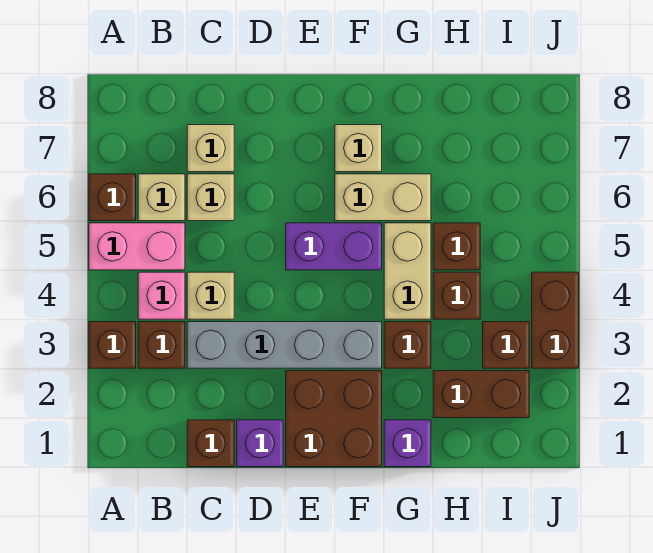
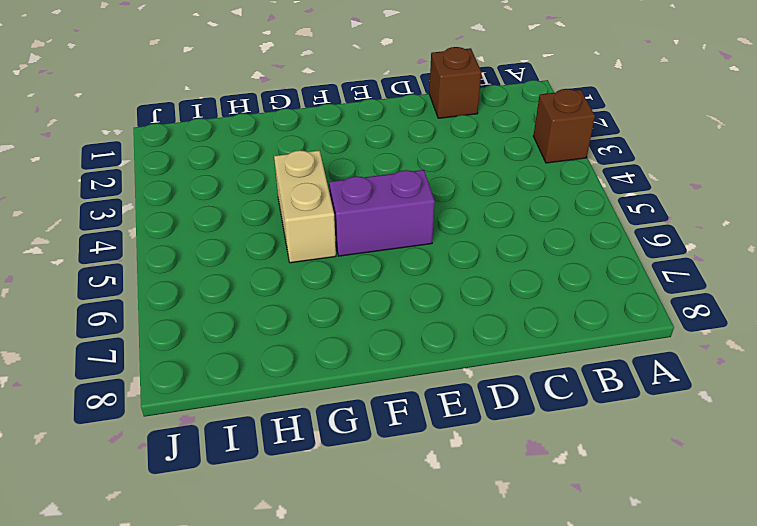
none -> pink brick A5:B5 level 1
none -> brown brick A6 level 1
none -> brown brick B3 level 1

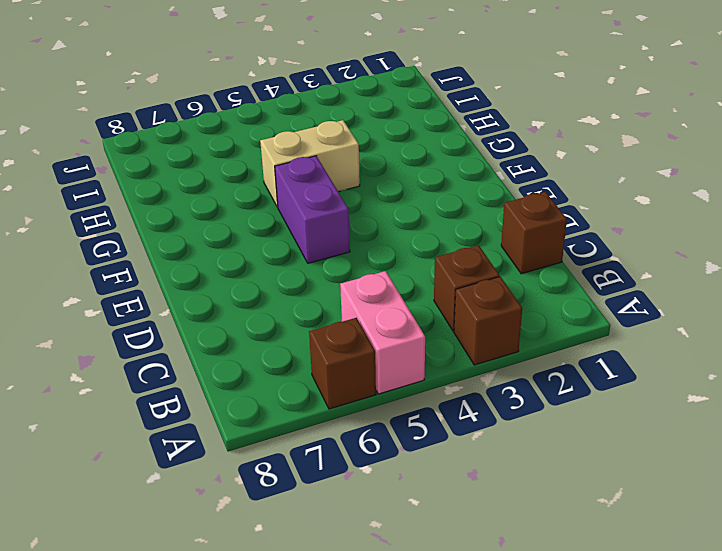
none -> pink brick B4 level 1
none -> tan brick B6 level 1
none -> grey brick C3:F3 level 1

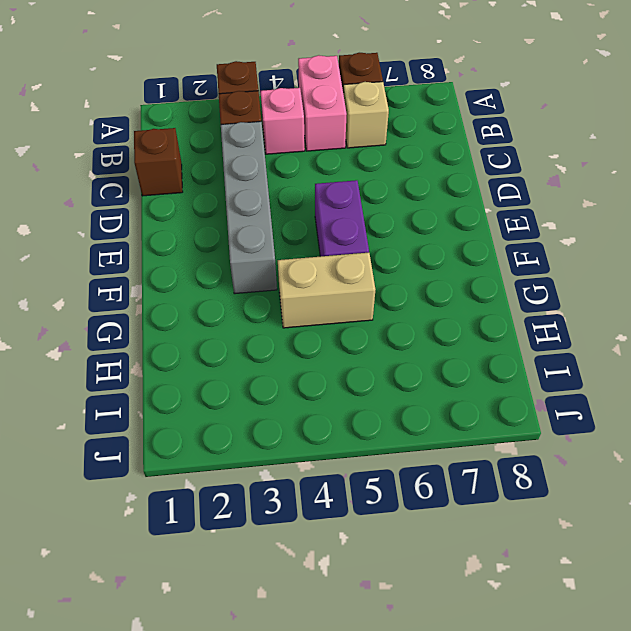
none -> tan brick C4 level 1
none -> tan brick C6 level 1
none -> tan brick C7 level 1

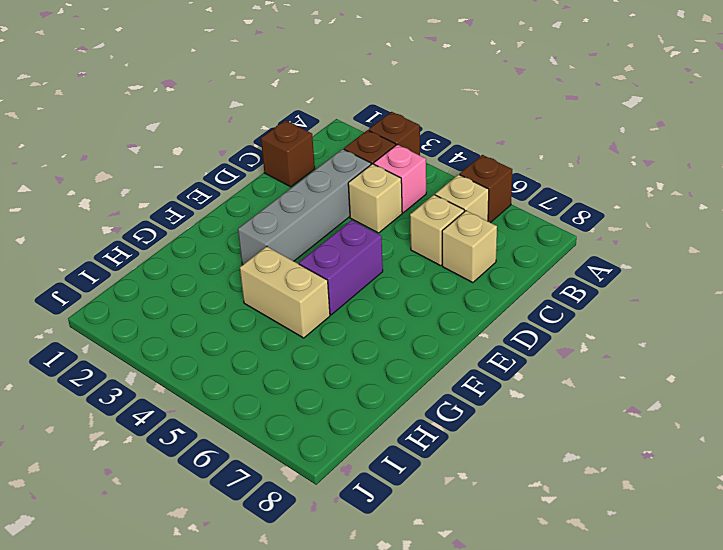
none -> pink brick A5:B5 level 1
none -> purple brick D1 level 1
none -> brown brick E1:F2 level 1

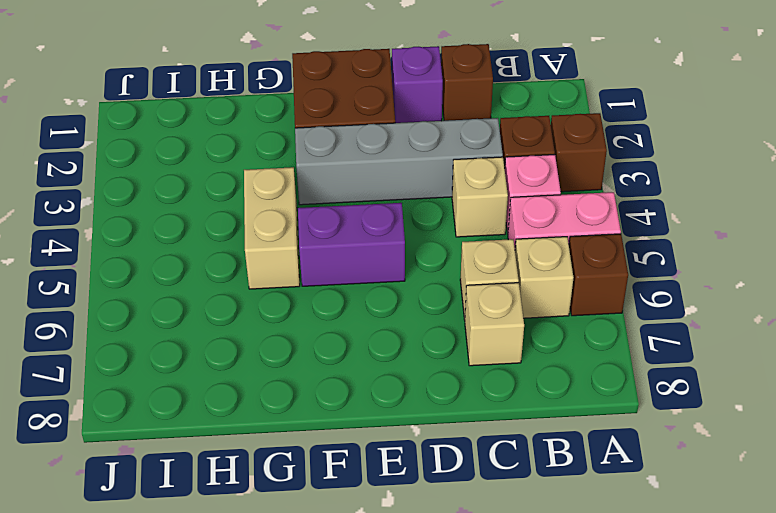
none -> tan brick F6:G6 level 1
none -> tan brick F7 level 1
none -> purple brick G1 level 1

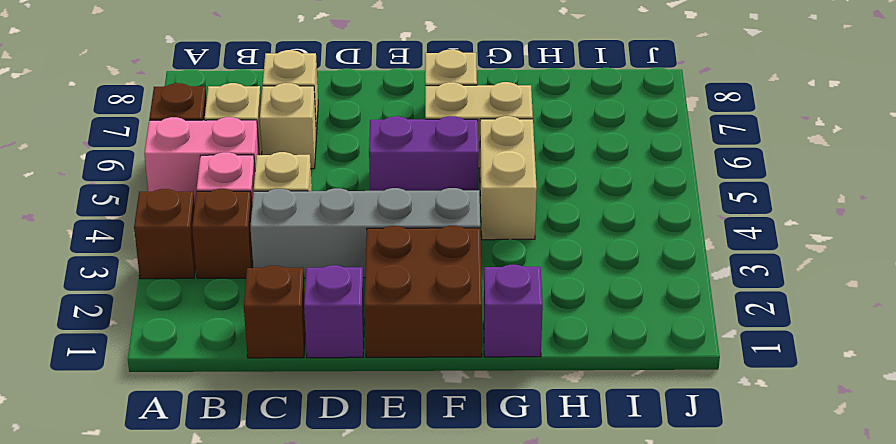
none -> brown brick G3 level 1
none -> brown brick H2:I2 level 1
none -> brown brick H4 level 1

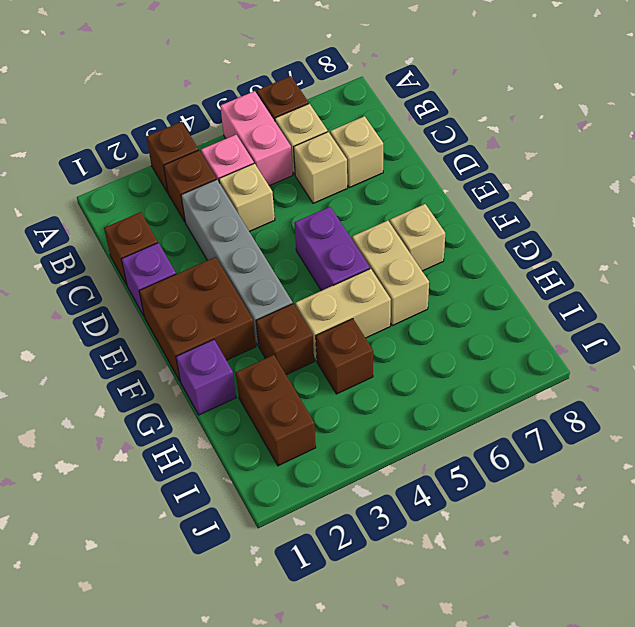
none -> brown brick H5 level 1
none -> brown brick I3 level 1
none -> brown brick J3:J4 level 1

